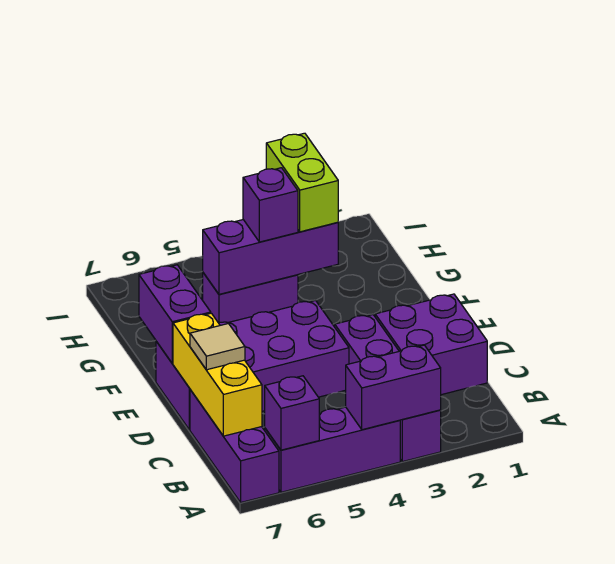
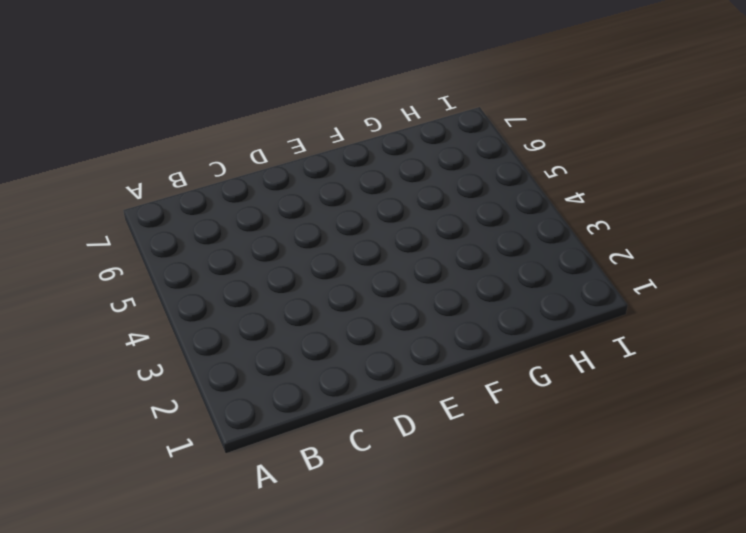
none -> purple brick A3:D3 level 1
none -> purple brick A4:A6 level 1
none -> purple brick A7:C7 level 1

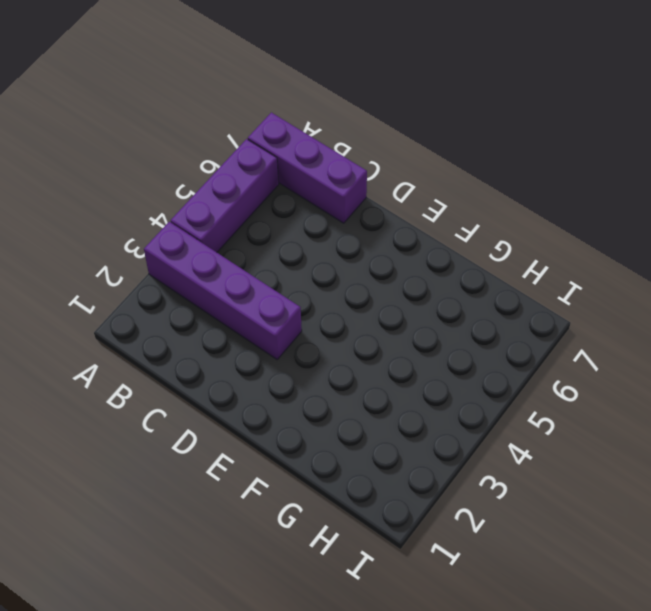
none -> purple brick C1:D2 level 1
none -> purple brick D4:E7 level 1
none -> purple brick G4:G5 level 1

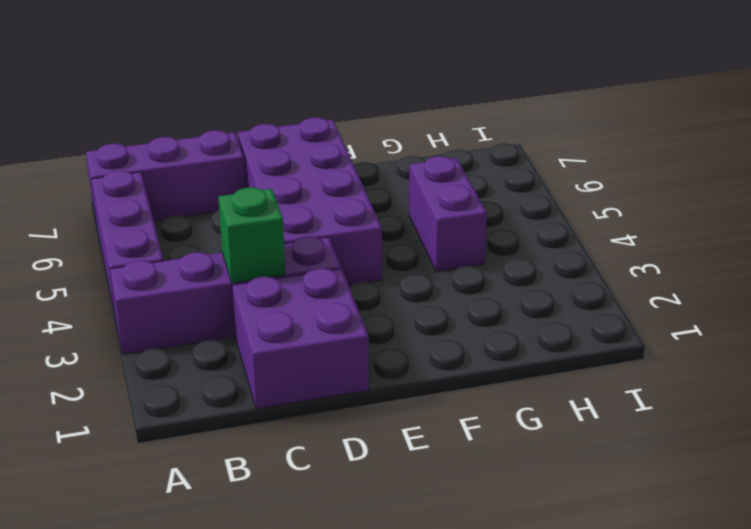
green brick C3 level 2 -> none
none -> purple brick A3:A4 level 2
none -> purple brick A6 level 2
none -> yellow brick B7:D7 level 2

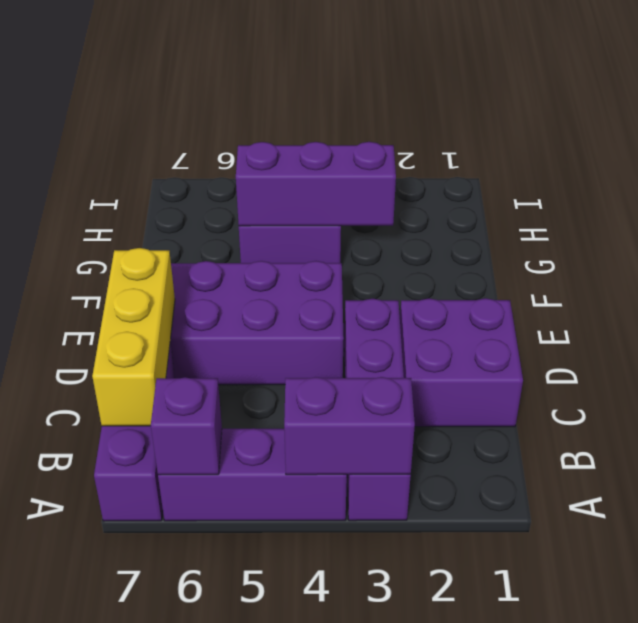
none -> purple brick E7:F7 level 2
none -> tan tile C7 level 3
none -> lime brick G3:H3 level 3

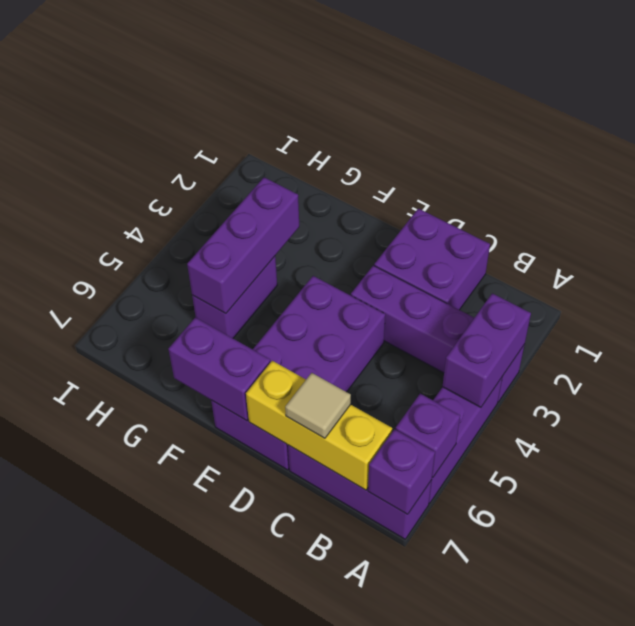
purple brick A7 level 2 -> purple brick G4 level 3
none -> lime brick G3:H3 level 3

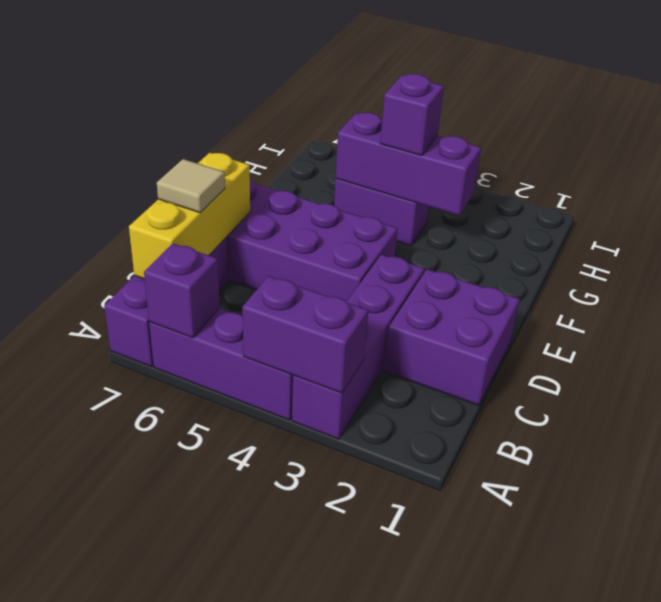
none -> purple brick E7:F7 level 2
none -> lime brick G3:H3 level 3

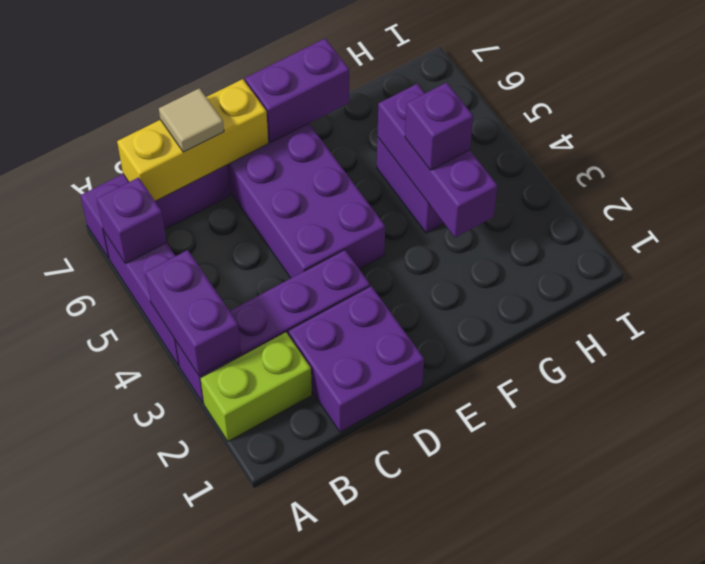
lime brick A2:B2 level 1 -> lime brick G3:H3 level 3

